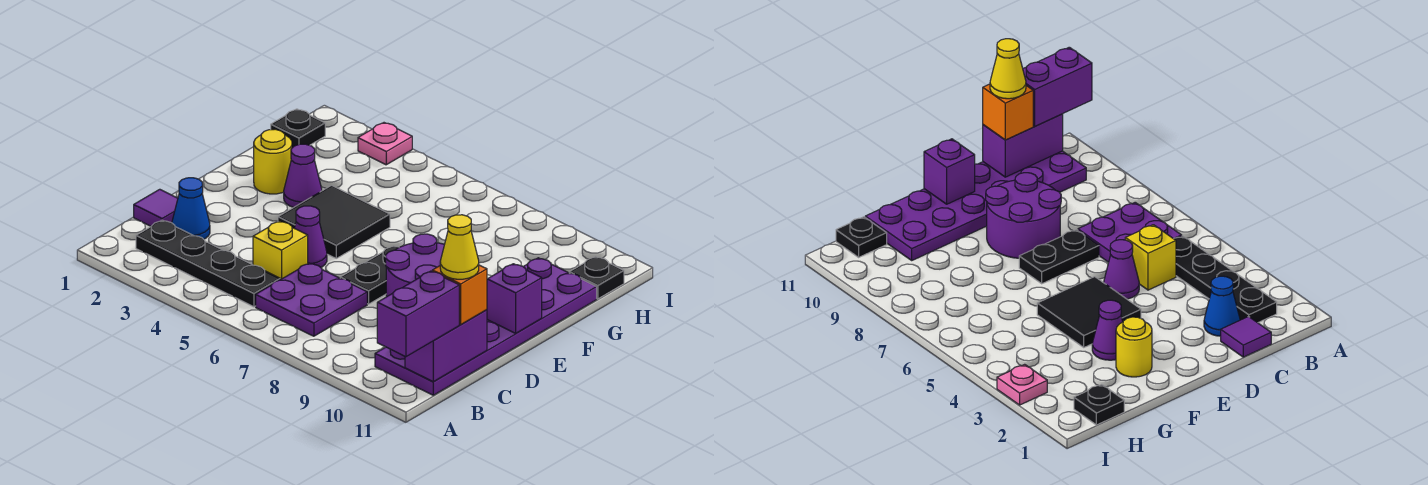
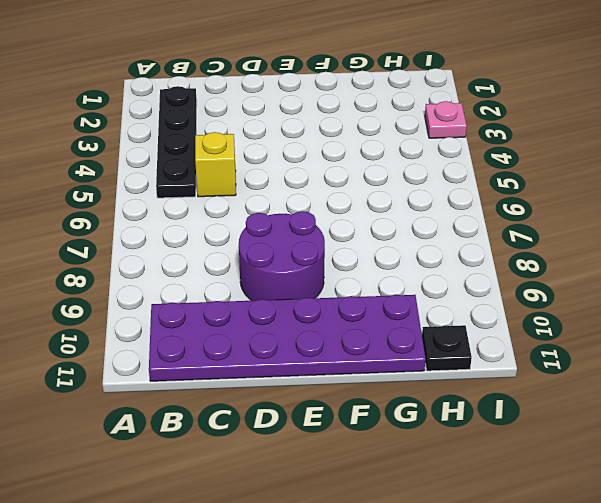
none -> purple plate B6:C7 level 1
none -> purple tile C1 level 1
none -> blue cone C2 level 1

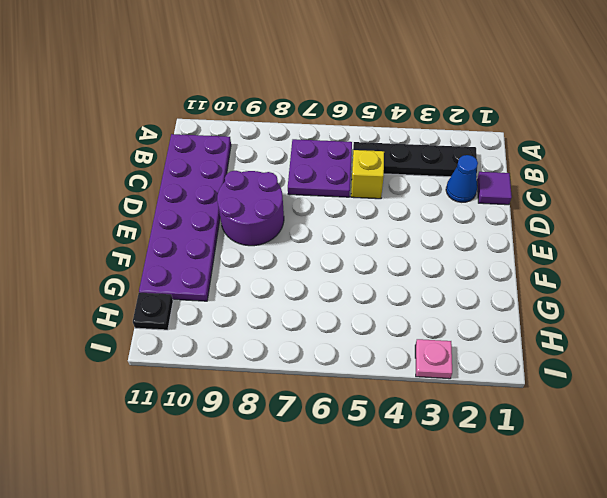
none -> purple cone D5 level 1
none -> black plate D7:E7 level 1
none -> black tile E4:F5 level 1

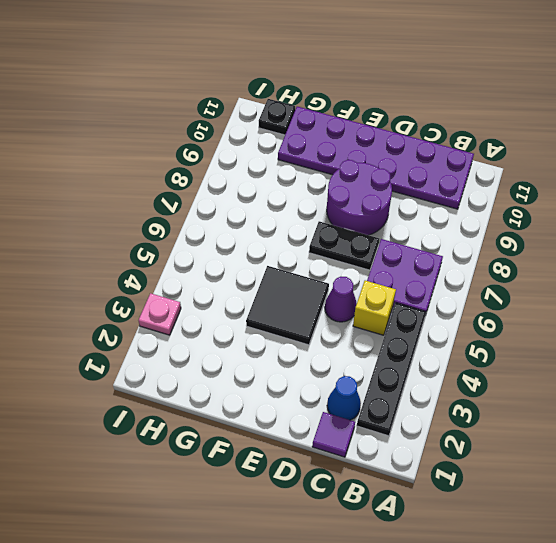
none -> yellow round brick F2 level 1
none -> purple cone F3 level 1
none -> black plate H1 level 1

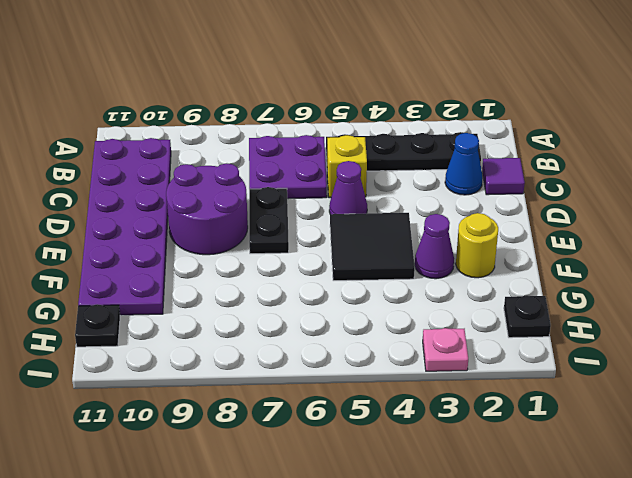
none -> purple brick B11:C11 level 2
none -> purple brick E11 level 2
none -> purple brick A11:B11 level 3

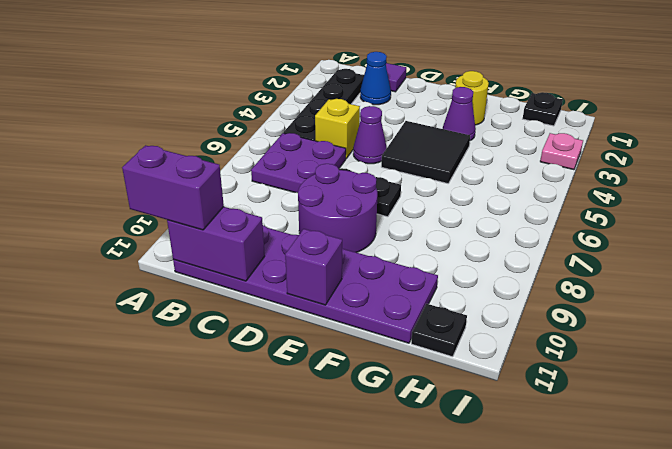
none -> orange brick C11 level 3
none -> yellow cone C11 level 4

